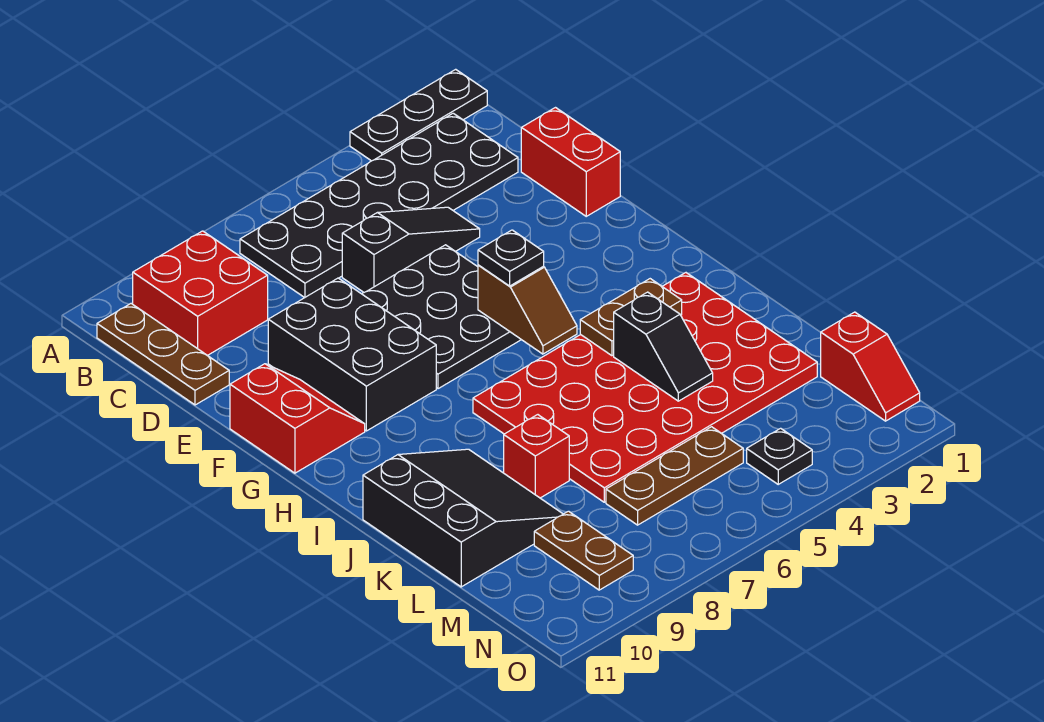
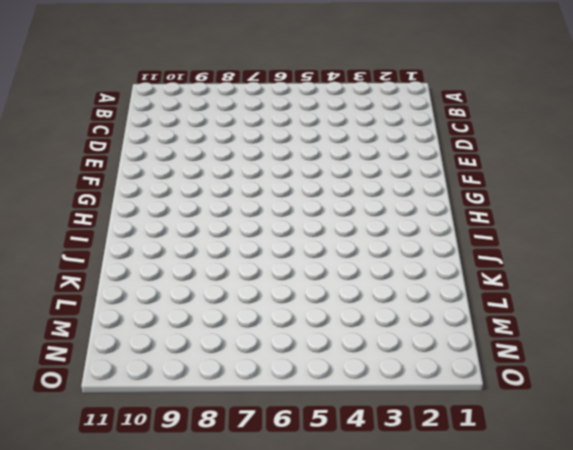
none -> black plate A1:A3 level 1
none -> black plate B2:C7 level 1
none -> red brick B9:C10 level 1

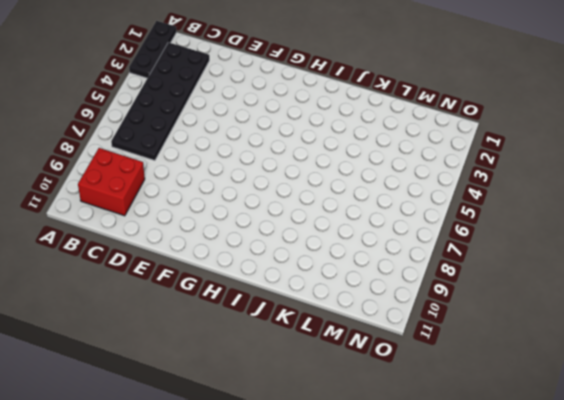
none -> brown plate B11:D11 level 1
none -> red brick D1:E1 level 1
none -> black slope D4:D6 level 1 top 6

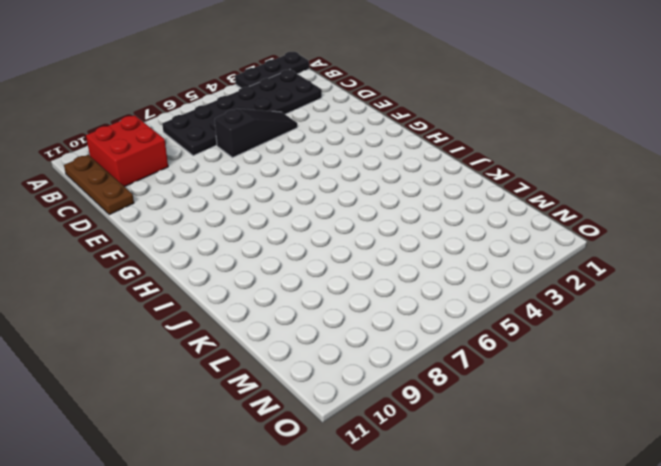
none -> red brick D1:E1 level 1
none -> black plate E5:G7 level 1
none -> black brick E8:G9 level 1

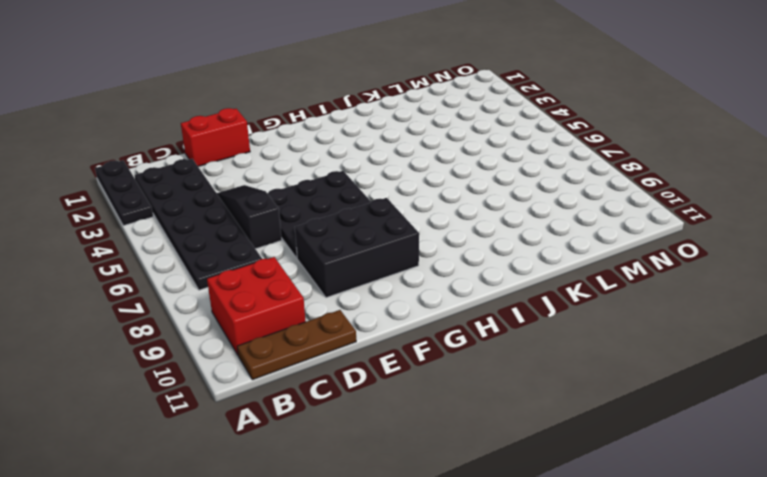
none -> red slope F10:G11 level 1 top 11
none -> red plate I2:L7 level 1
none -> black slope J9:L11 level 1 top 11

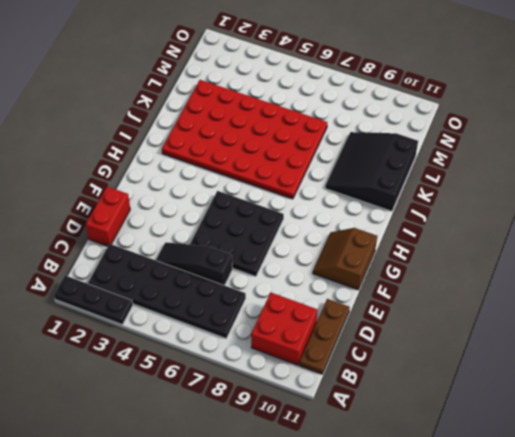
brown slope F10:G11 level 1 top 11 -> red slope F10:G11 level 1 top 11
none -> black brick E8:G9 level 1
none -> red brick K8 level 1
none -> red slope M1:N1 level 1 top M

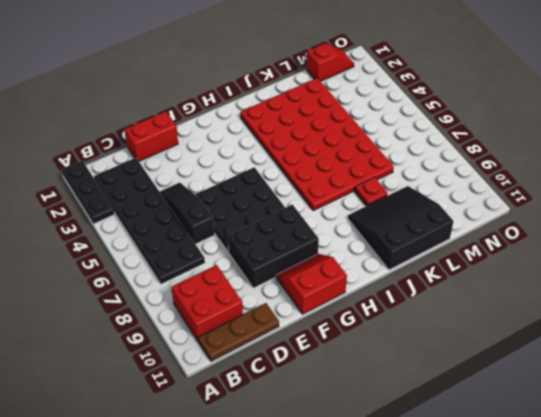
red plate K8 level 1 -> red brick K8 level 1
none -> brown plate M5:M7 level 1
none -> brown plate M9:N9 level 1
none -> black plate N4 level 1

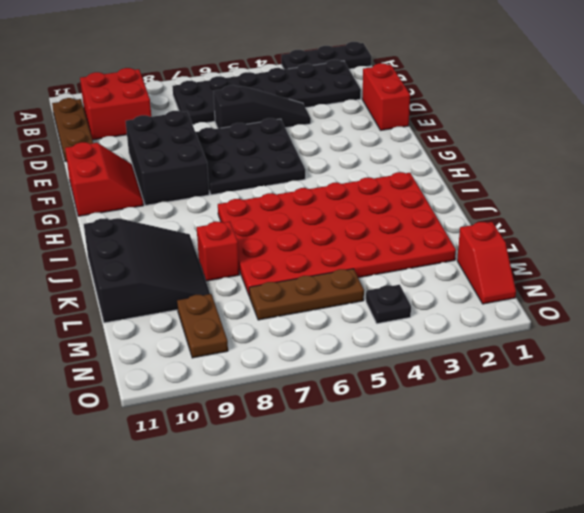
none -> brown slope G5:H5 level 2 top G
none -> brown plate I3:I4 level 2
none -> black slope J4:K4 level 2 top J

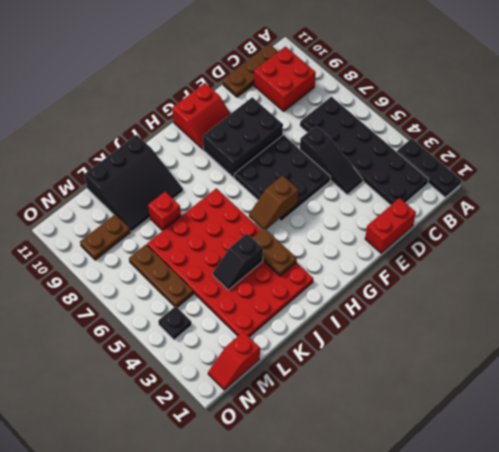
none -> black plate G5 level 3

